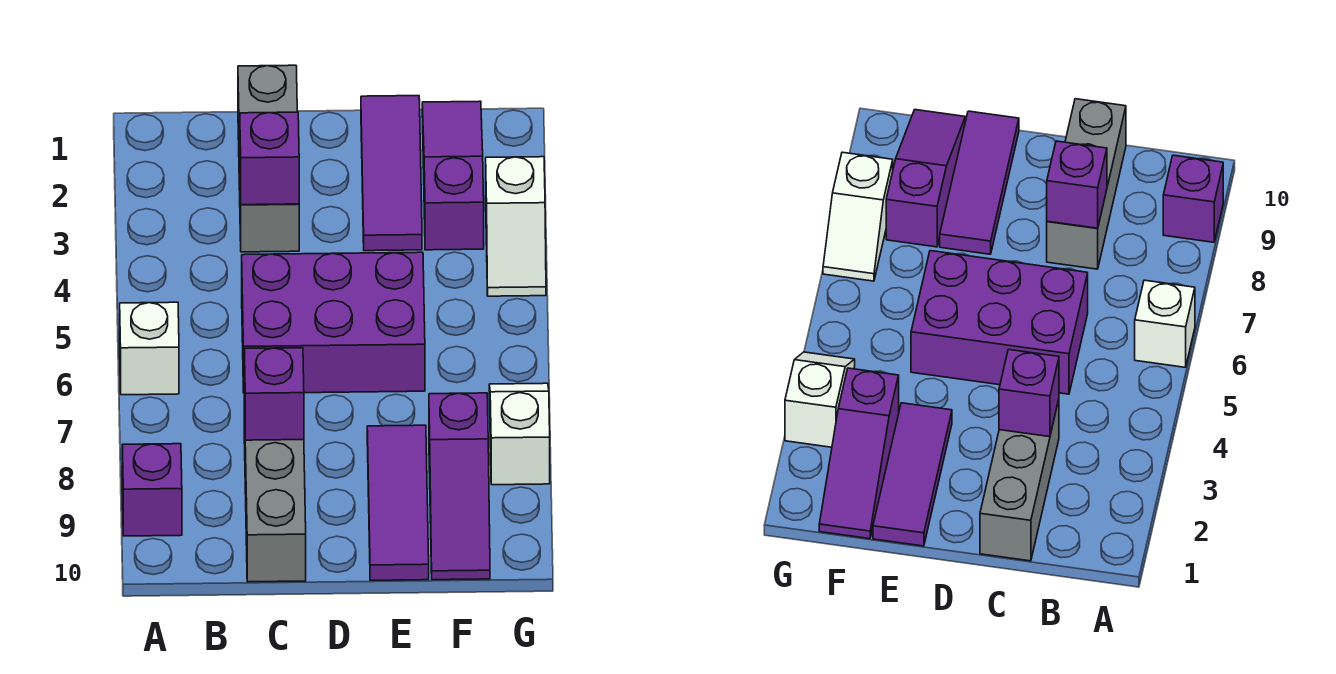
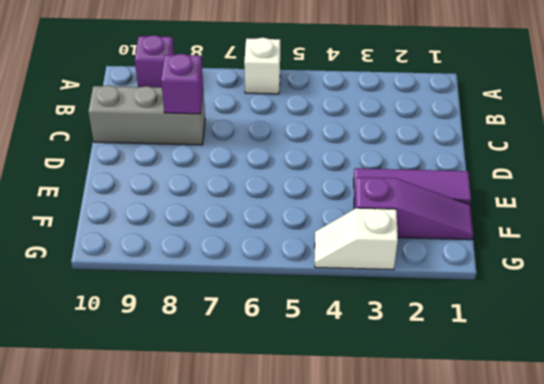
none -> grey brick C1:C3 level 1
none -> purple brick C5:E6 level 1
none -> purple tile E8:E10 level 1

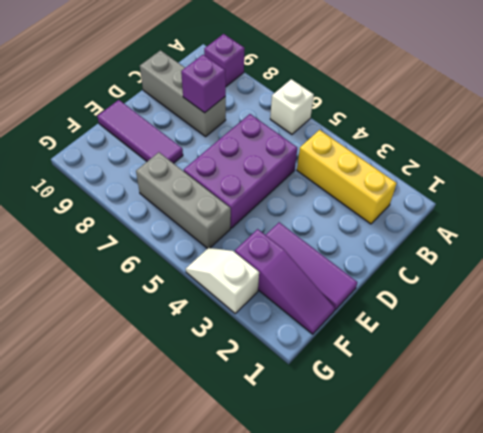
yellow brick B2:B4 level 1 -> none
grey brick F5:F7 level 1 -> grey brick C1:C3 level 1
none -> purple slope F8:F10 level 1 top 8
none -> white slope G7:G8 level 1 top 8
none -> purple brick C3 level 2

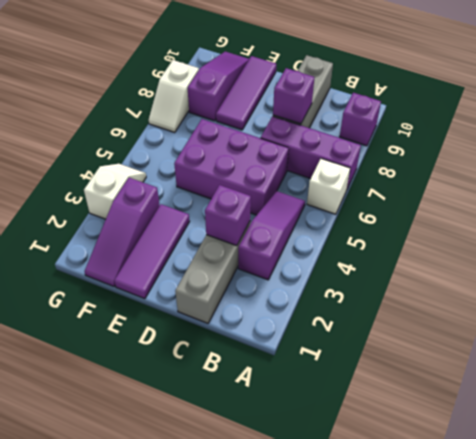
purple brick A7:C7 level 1 -> none
purple slope B3:B5 level 1 top 3 -> none

